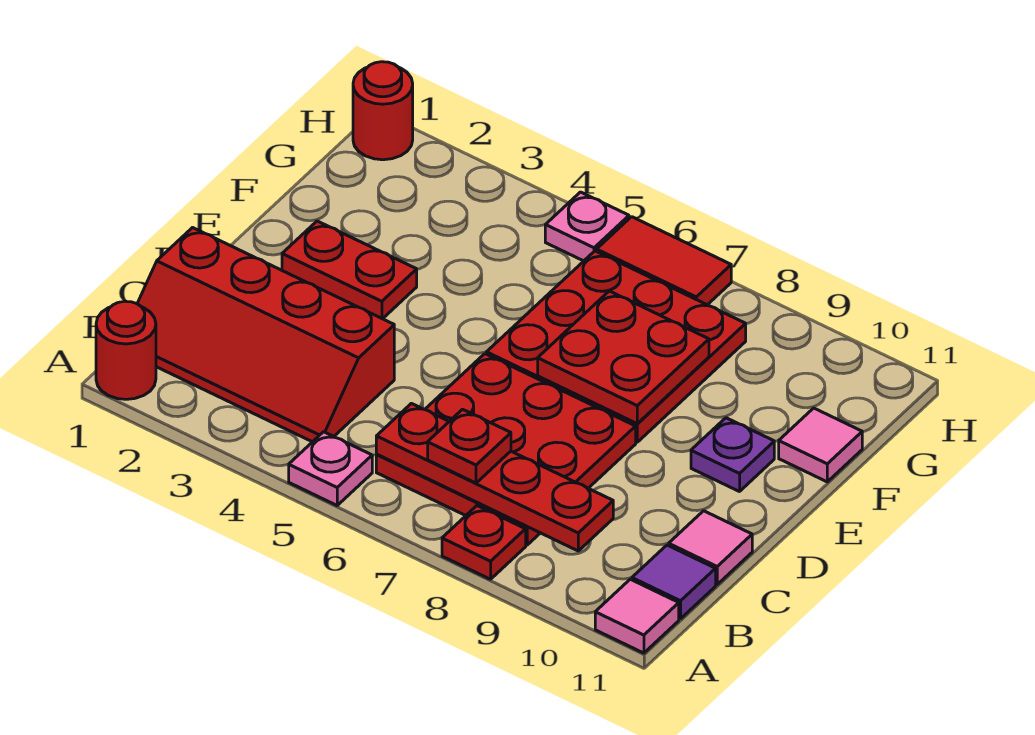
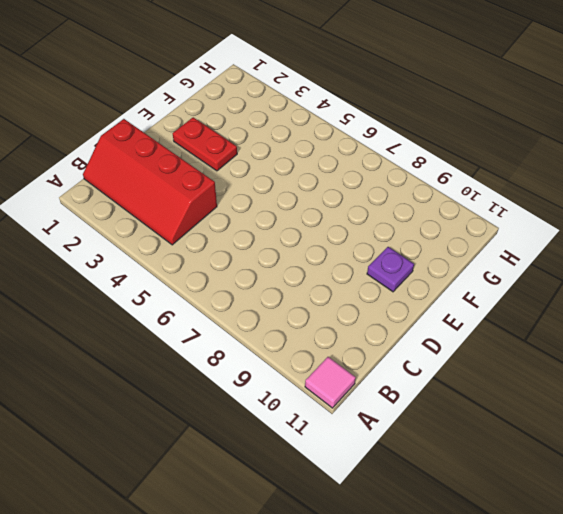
none -> red round brick A1 level 1
none -> pink plate A5 level 1
none -> red plate A8 level 1

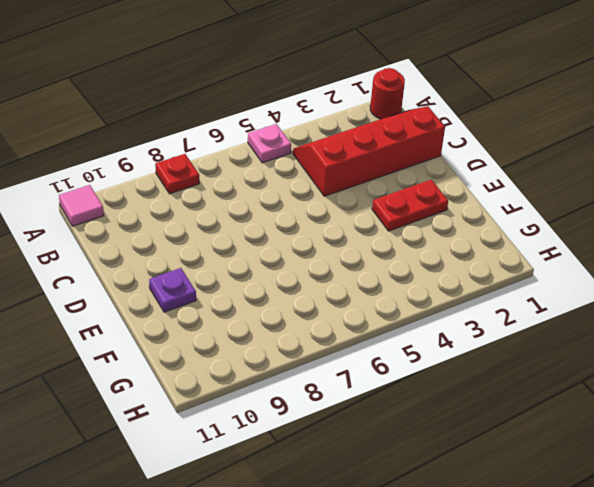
none -> red plate B6:D8 level 1
none -> purple tile B11 level 1
none -> pink tile C11 level 1

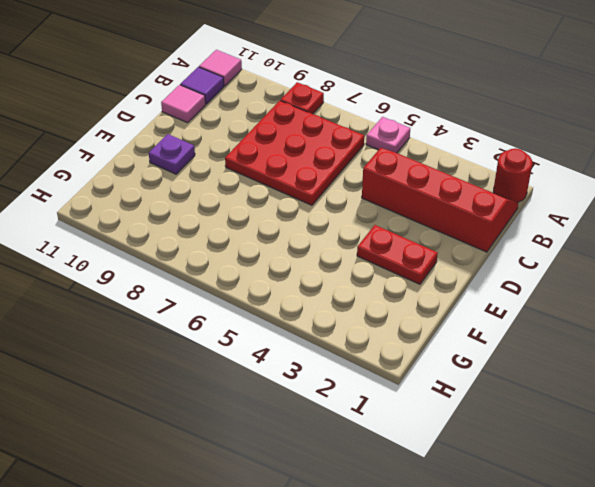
none -> red plate E6:G8 level 1
none -> pink tile F11 level 1
none -> red round brick H1 level 1

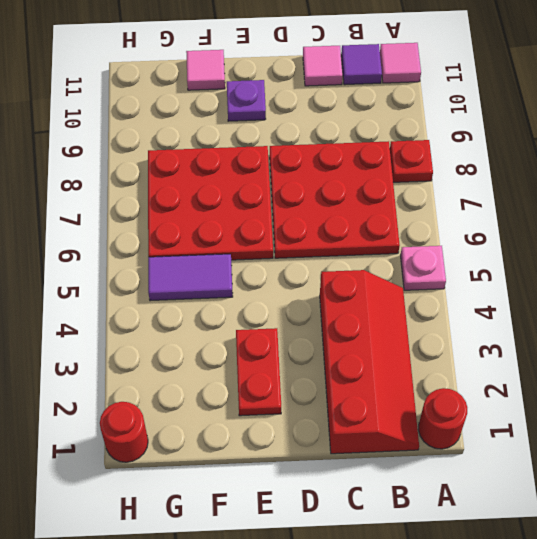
purple tile F5:G5 level 1 -> none
none -> pink plate H5 level 1
none -> red tile H6:H7 level 1
none -> red plate B6:B9 level 2

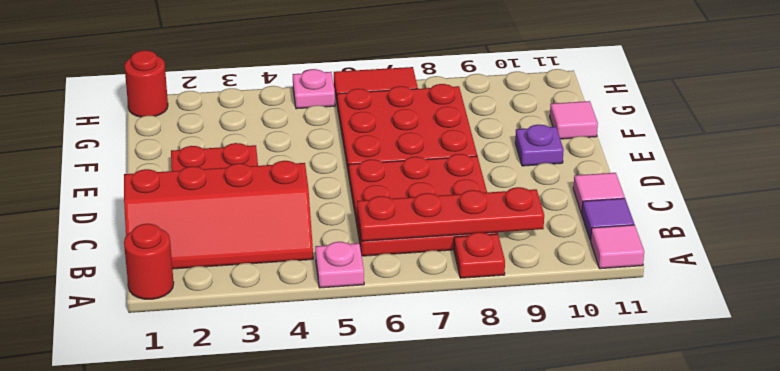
none -> red plate E7:F8 level 2
none -> red plate B7 level 3

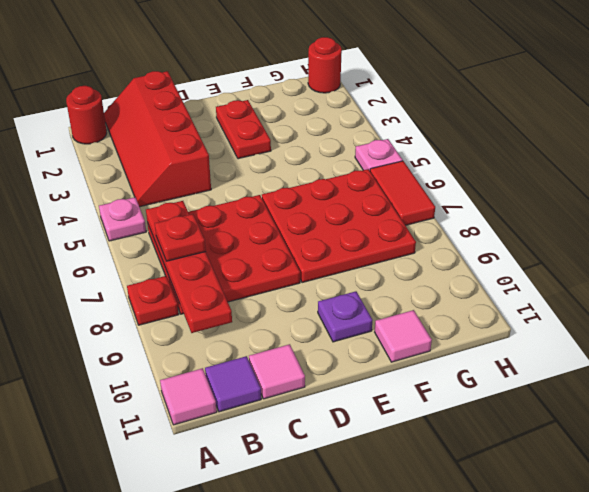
none -> red plate E7:F8 level 2

